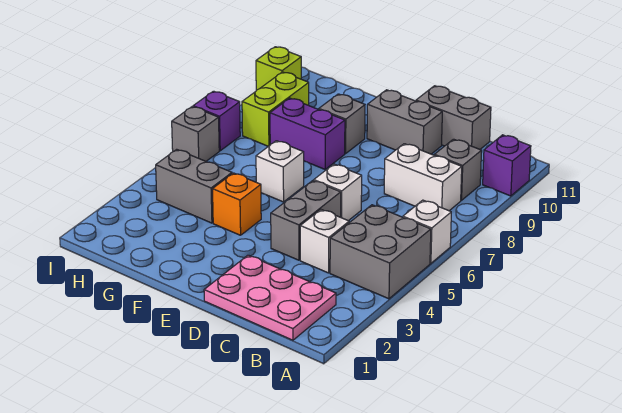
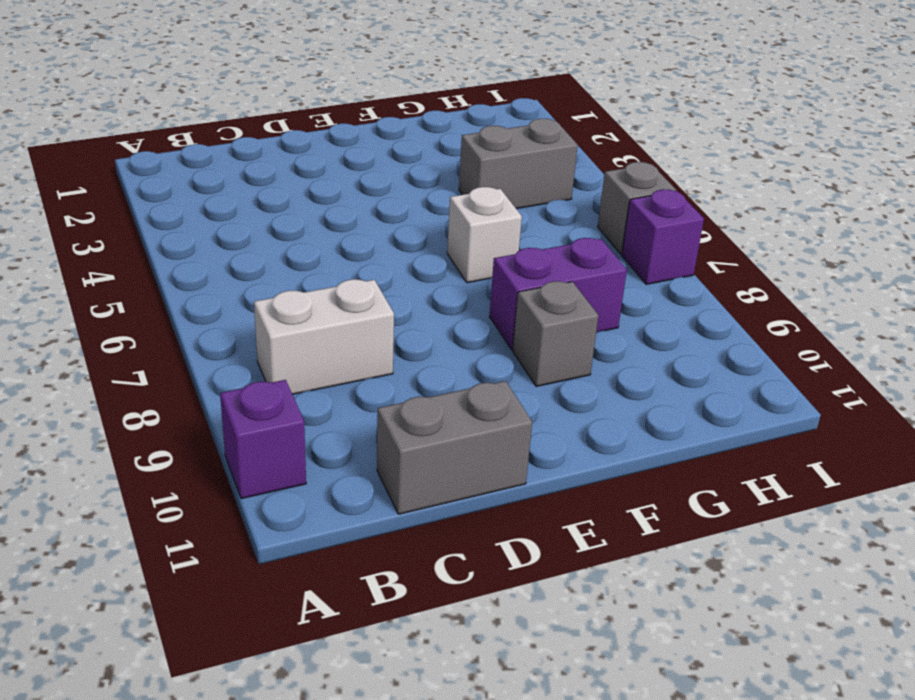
none -> grey brick A4:B5 level 1
none -> white brick A6 level 1
none -> pink plate B1:D2 level 1

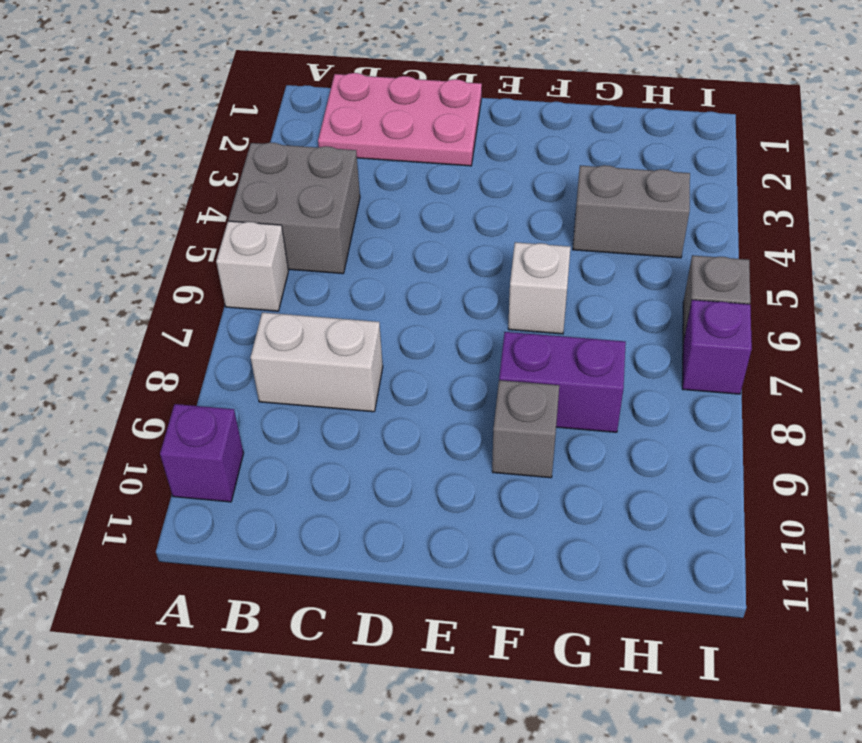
none -> grey brick B9 level 1
none -> white brick C4 level 1
none -> grey brick C11:D11 level 1

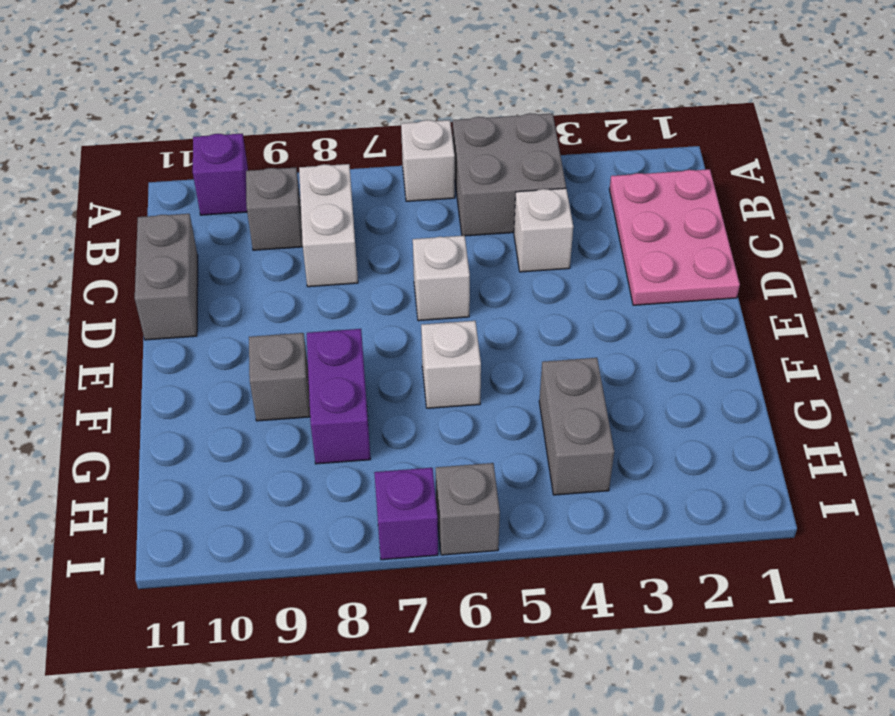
none -> grey brick D4:D5 level 1
none -> grey brick D10:E10 level 1
none -> orange brick F4 level 1

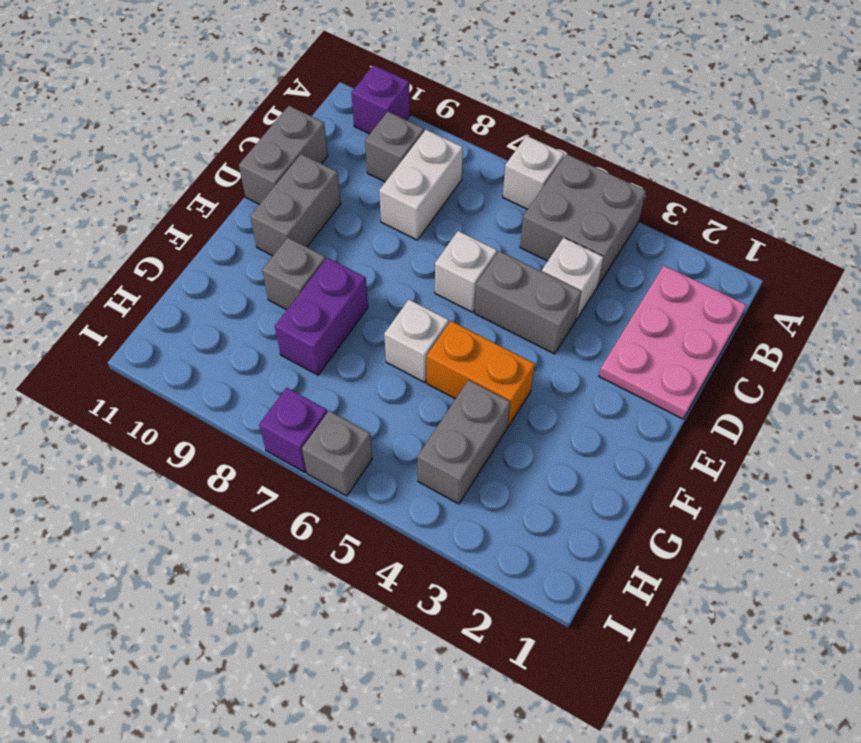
orange brick F4:F5 level 1 -> orange brick F4 level 1
none -> lime brick H8:H9 level 1
none -> lime brick I10 level 1

